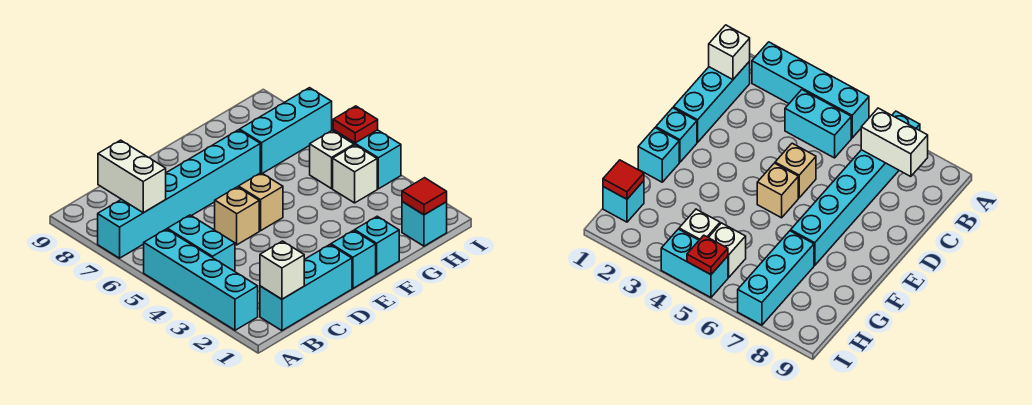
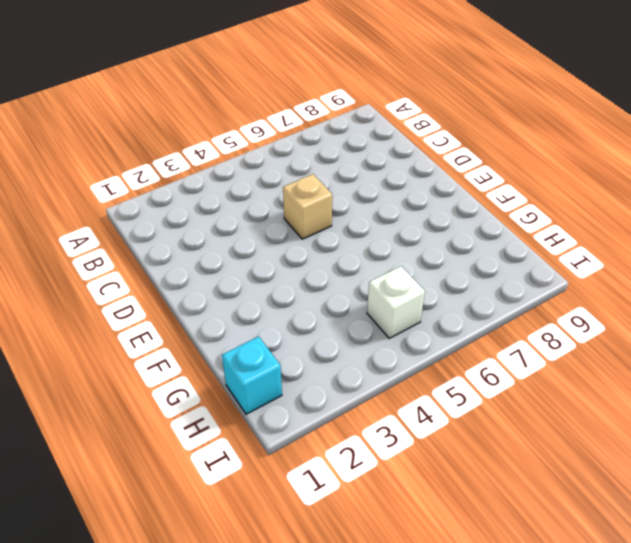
none -> cyan brick A2:A5 level 1
none -> cyan brick A7:F7 level 1
none -> cyan brick B1:D1 level 1

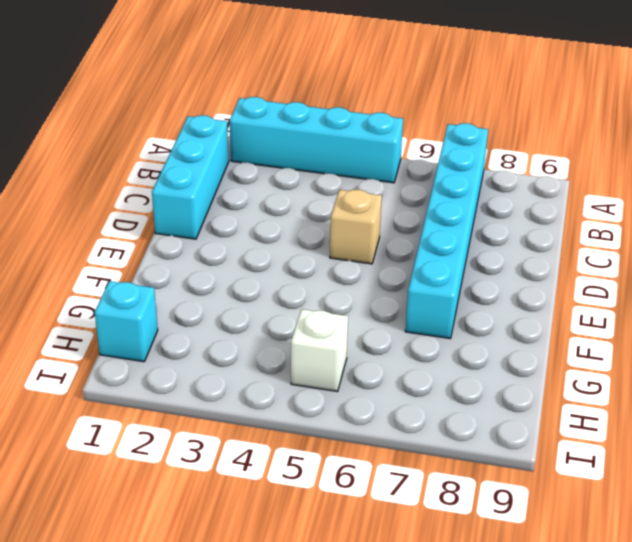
none -> cyan brick B4:B5 level 1
none -> cyan brick E1 level 1
none -> tan brick E5 level 1

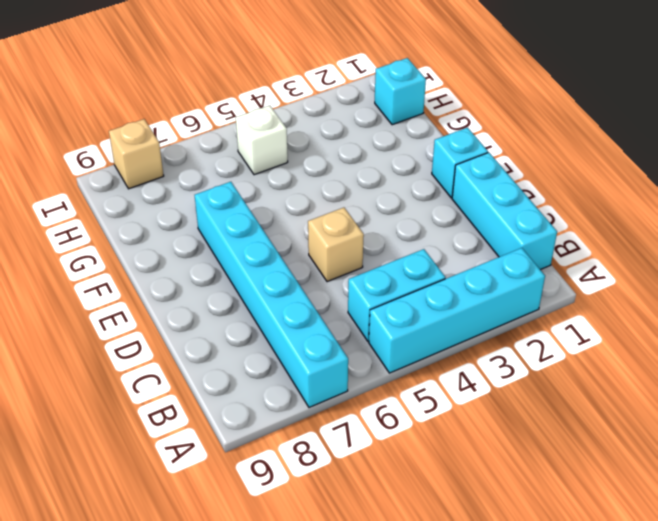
tan brick I8 level 1 -> tan brick E5 level 1
none -> cyan brick F1 level 1
none -> cyan brick G7:I7 level 1
none -> white brick H4 level 1

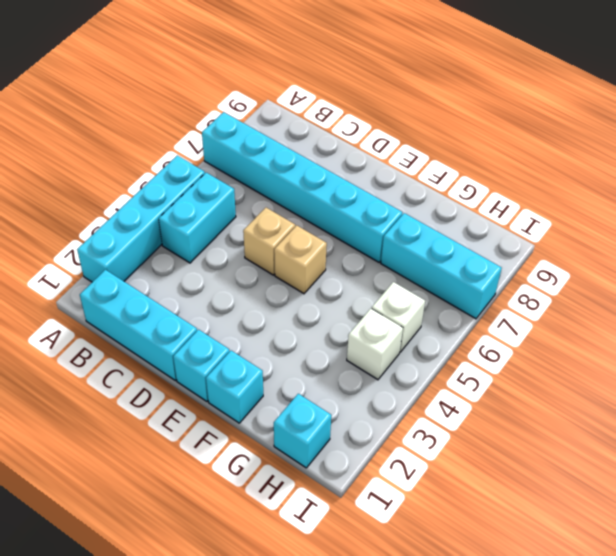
none -> cyan brick I4:I5 level 1
none -> white brick B1 level 2
none -> white brick B7:B8 level 2

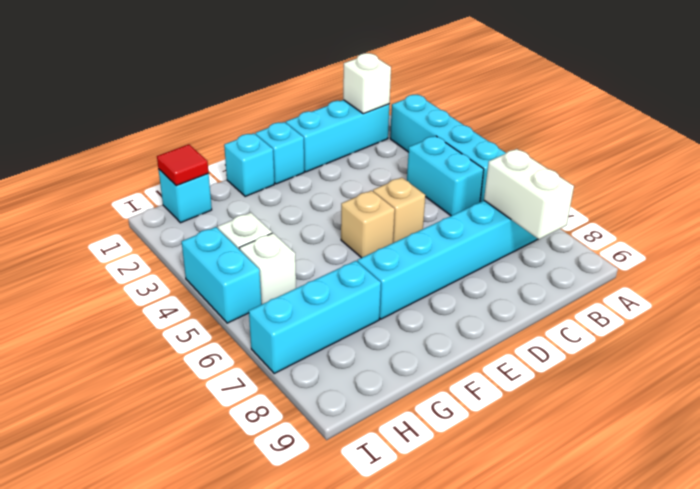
none -> red plate I5 level 2

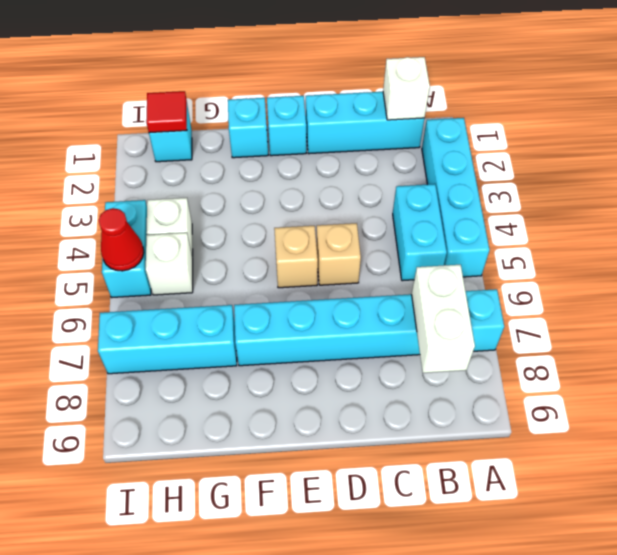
red cone I5 level 2 -> red plate I5 level 2

